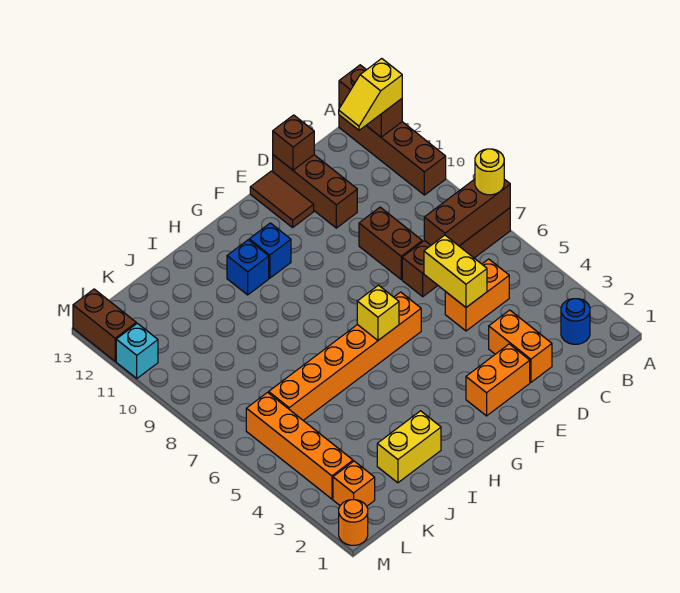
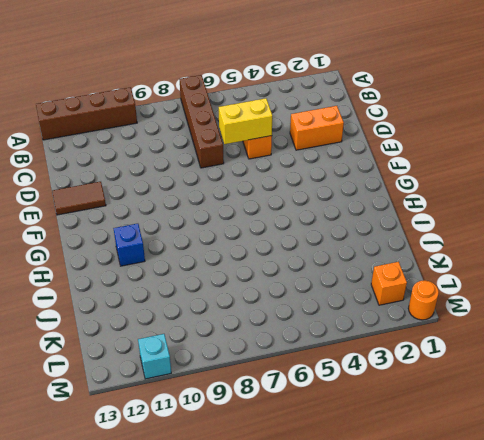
none -> blue round brick B2 level 1
none -> brown brick D8:D9 level 1
none -> brown brick D11:D13 level 1

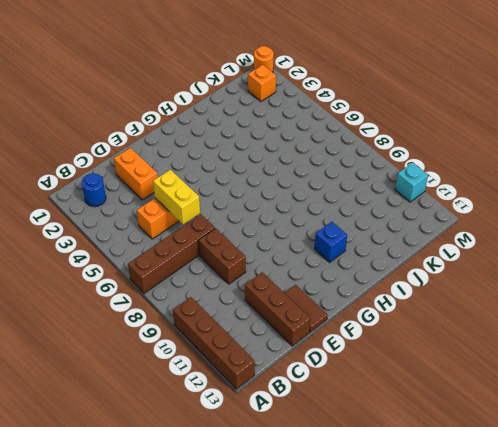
none -> orange brick E2:F2 level 1
none -> orange brick F6:K6 level 1
none -> blue brick G11 level 1

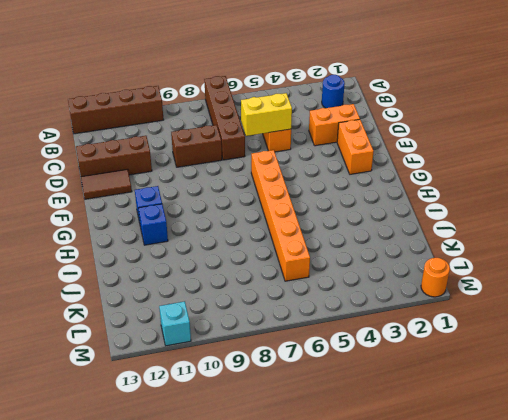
none -> yellow brick I2:J2 level 1
none -> orange brick L2 level 1
none -> orange brick L3:L6 level 1

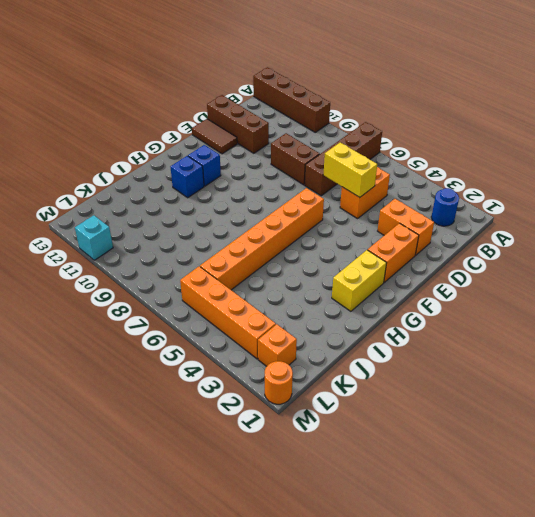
yellow brick G2:H2 level 1 -> yellow brick I2:J2 level 1
none -> brown brick M12:M13 level 1
none -> brown brick A7:C7 level 2
none -> brown brick A12:A13 level 2

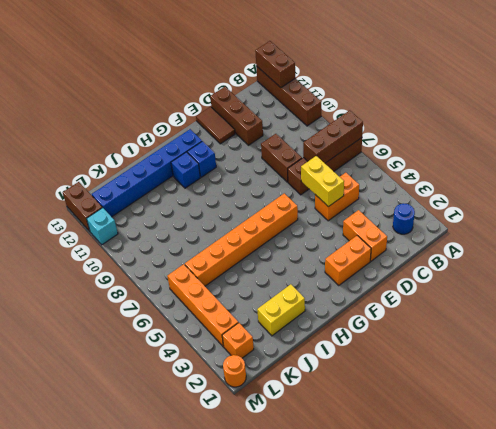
blue brick G12:L12 level 1 -> none
none -> brown brick D13 level 2
none -> yellow brick G6 level 2
none -> yellow round brick A7 level 3

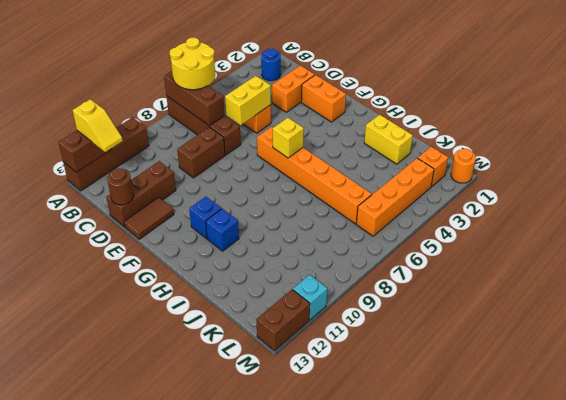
yellow round brick A6:B7 level 3 -> yellow round brick A7 level 3
brown round brick D13 level 2 -> brown brick D13 level 2

